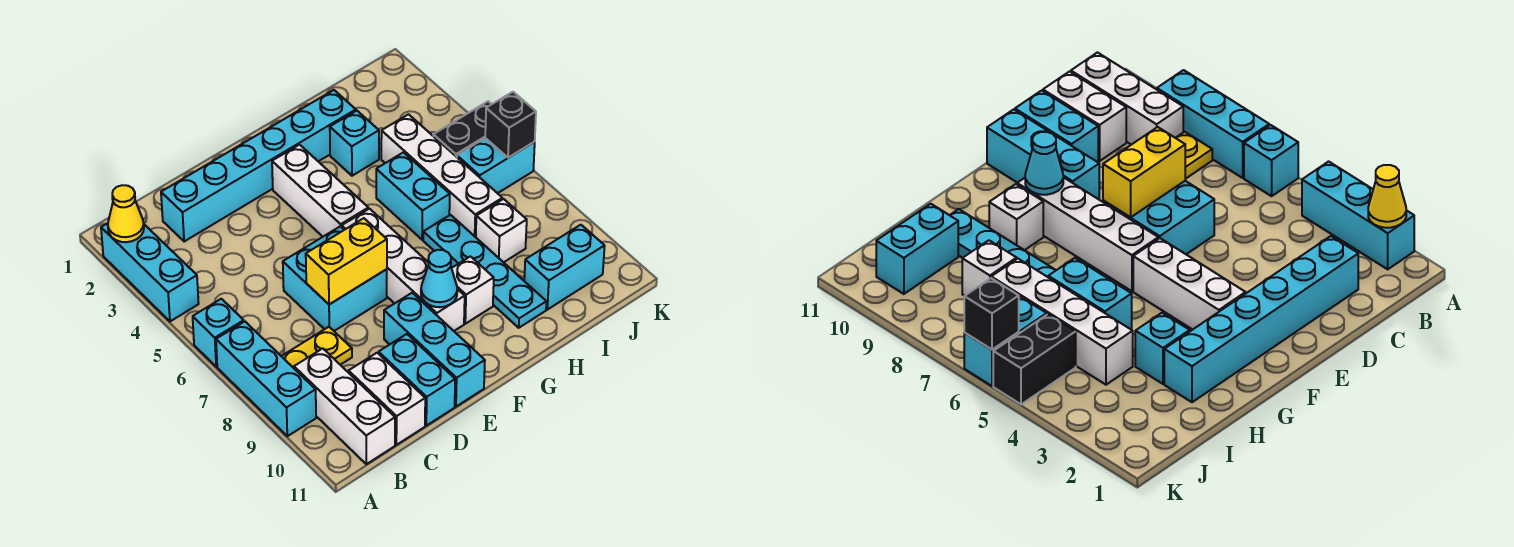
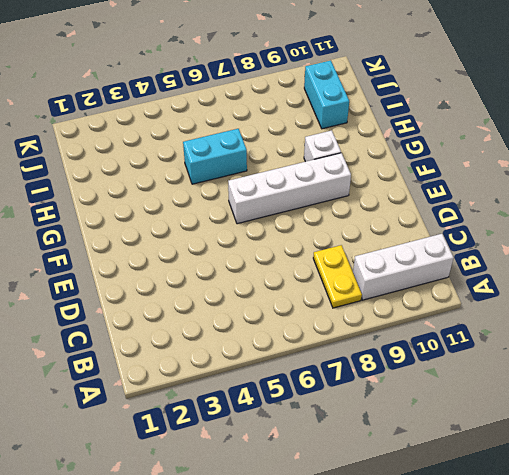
none -> cyan brick A2:A4 level 1
none -> cyan brick A6 level 1
none -> cyan brick A7:A9 level 1

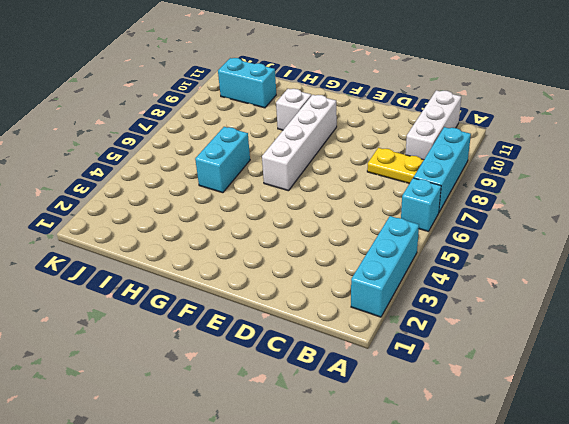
none -> cyan brick C2:H2 level 1
none -> white brick C10:C11 level 1
none -> cyan brick D6:E7 level 1

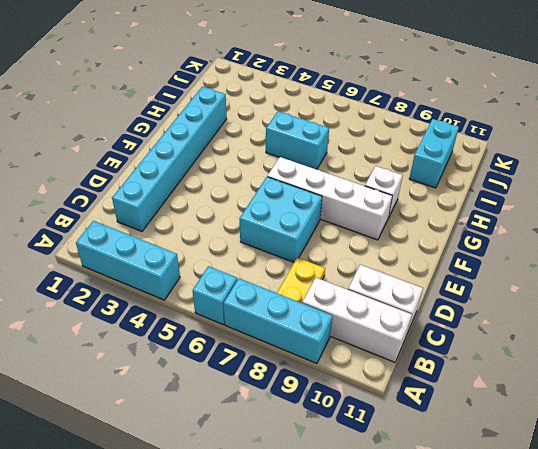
none -> cyan brick D10:D11 level 1
none -> cyan brick E9:E11 level 1
none -> white brick F3:F5 level 1

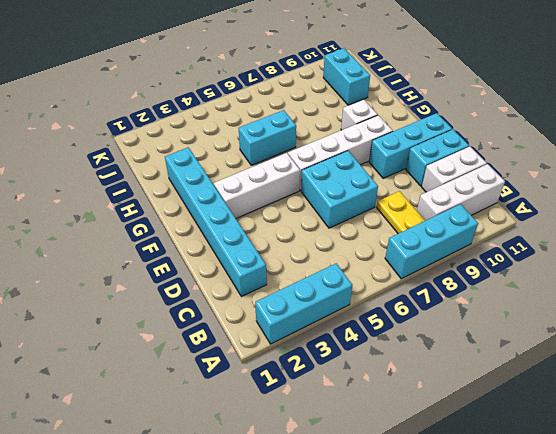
none -> cyan brick A6 level 1
none -> cyan brick H3 level 1
none -> cyan plate H7:H10 level 1

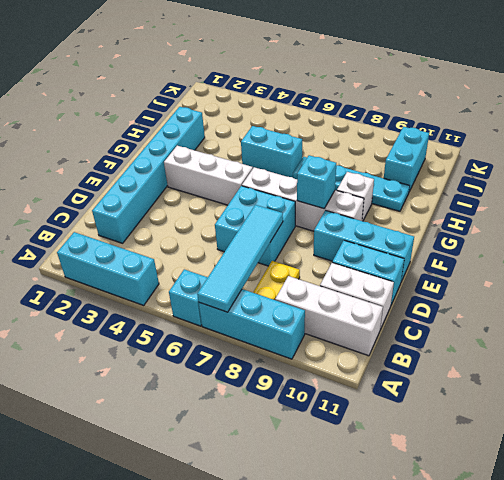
cyan tile A7:D7 level 2 -> yellow brick D7:E7 level 2
cyan brick F8 level 2 -> cyan brick H3 level 1
none -> white brick I4:I7 level 1
none -> white brick I8 level 1
none -> black brick J5:K5 level 1

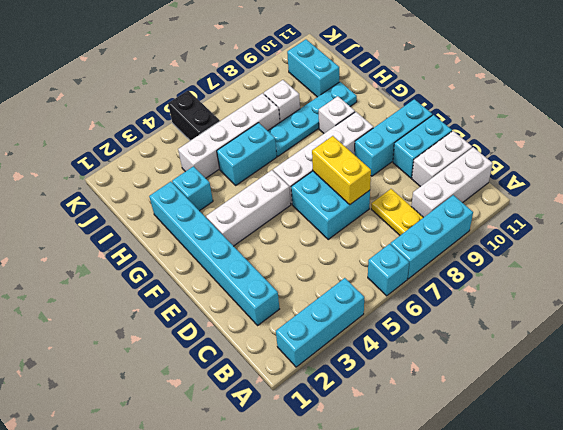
none -> cyan brick J6:K6 level 1
none -> yellow cone A2 level 2
none -> cyan cone F9 level 2

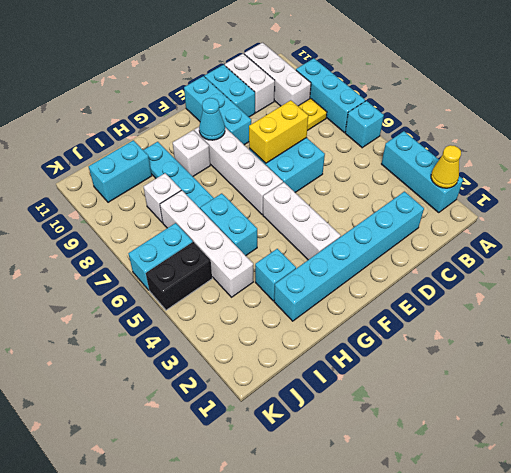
none -> black brick K6 level 2

